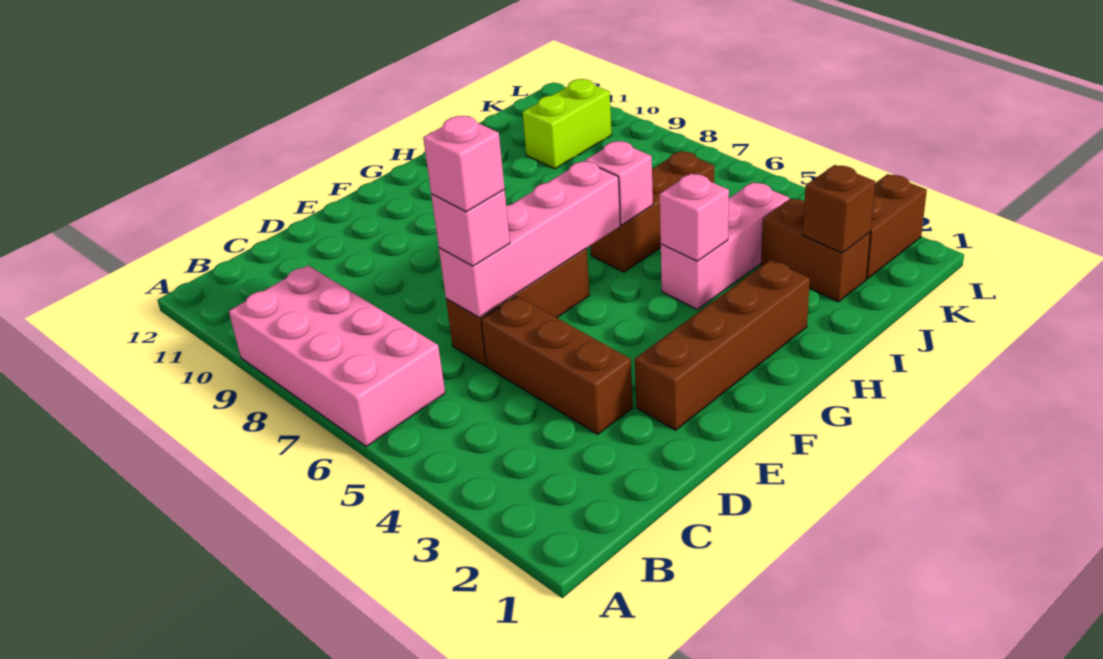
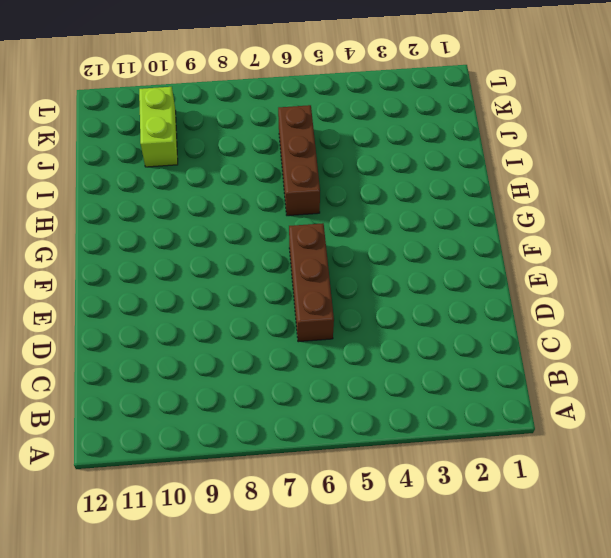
none -> pink brick A6:B9 level 1
none -> brown brick D3:D5 level 1
none -> brown brick E2:H2 level 1

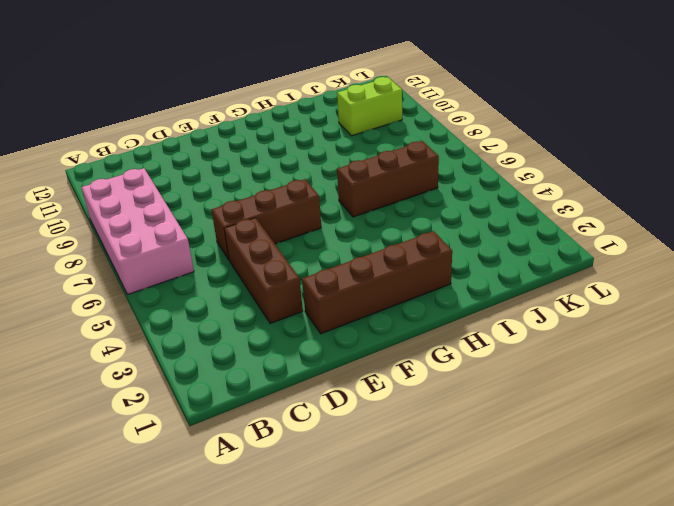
none -> pink brick H4:J4 level 1
none -> brown brick J2:J3 level 1
none -> brown brick K2:L2 level 1

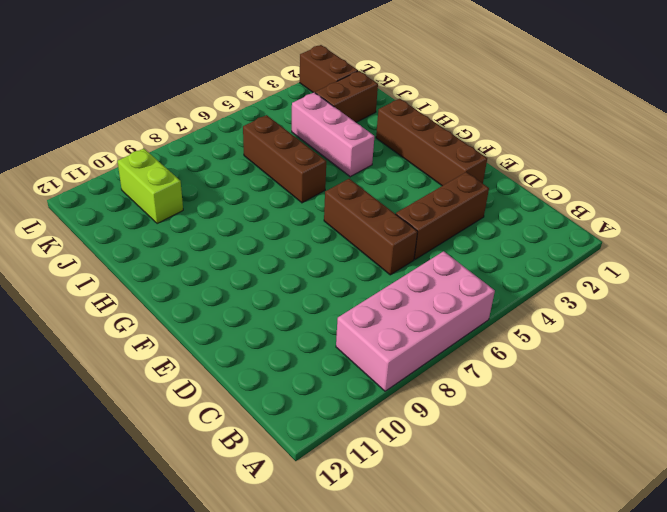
none -> pink brick D6:G6 level 2
none -> pink brick H4 level 2
none -> pink brick H6 level 2

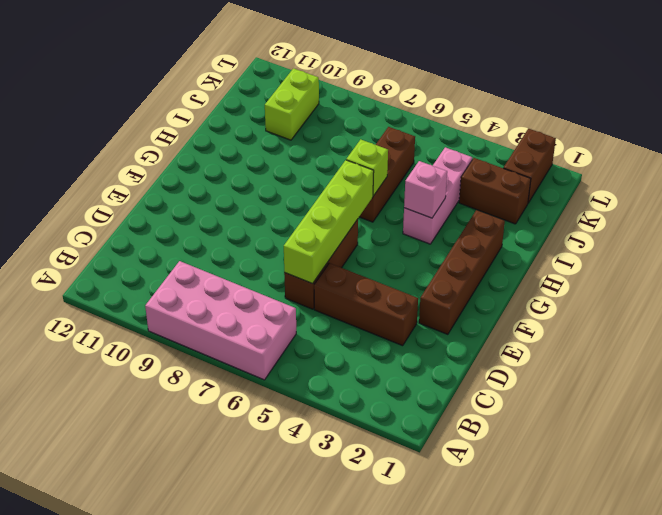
lime brick D6:G6 level 2 -> pink brick D6:G6 level 2
lime brick H6 level 2 -> pink brick H6 level 2
none -> brown brick J2 level 2
none -> pink brick D6 level 3
none -> pink brick D6 level 4

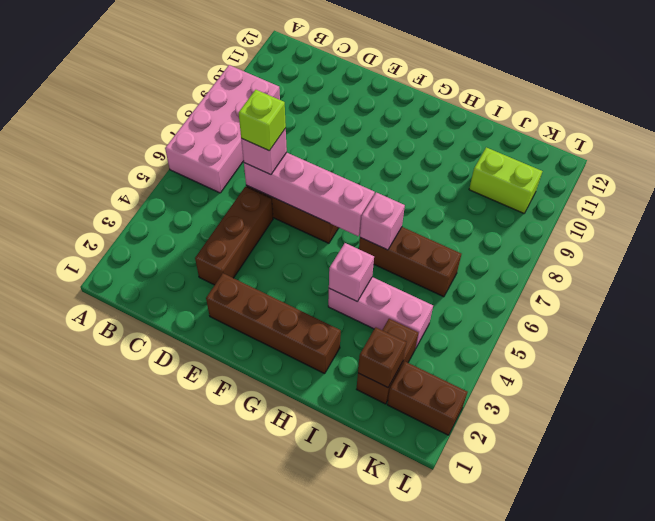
lime brick D6 level 4 -> pink brick D6 level 4

